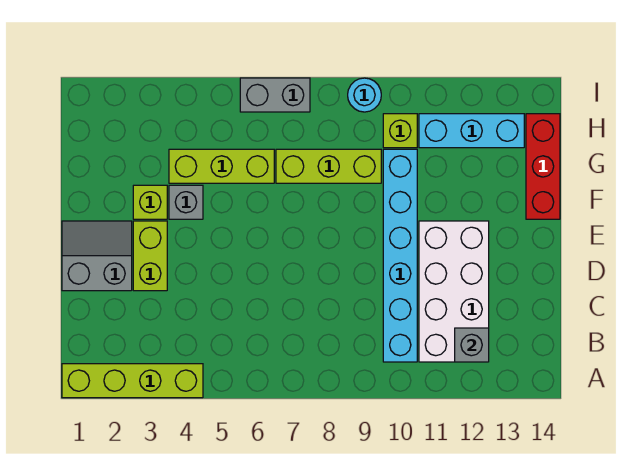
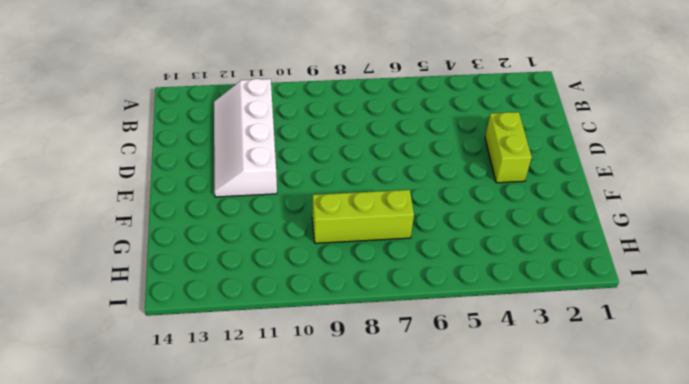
white slope B11:E12 level 1 top 11 -> white brick B11:E12 level 1
none -> lime brick A1:A4 level 1
none -> cyan brick B10:G10 level 1
none -> grey slope D1:E2 level 1 top D

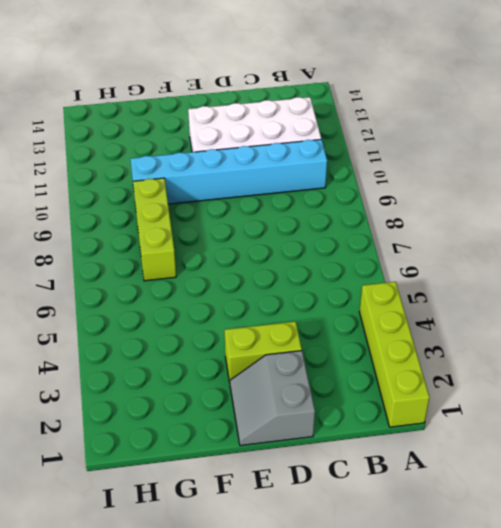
none -> lime brick F3 level 1
none -> grey brick F4 level 1
none -> red brick F14:H14 level 1

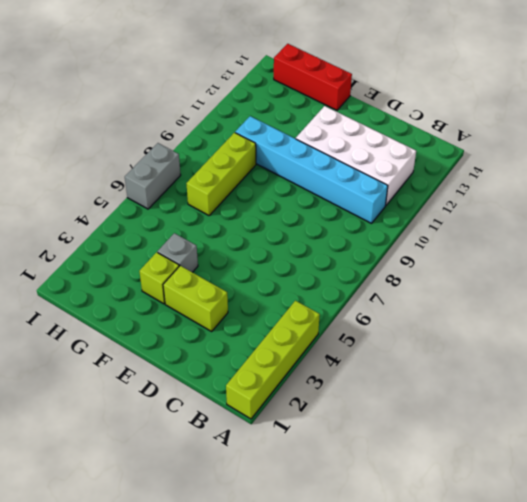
none -> grey slope D1:E2 level 1 top D
none -> lime brick G4:G6 level 1
none -> lime brick H10 level 1

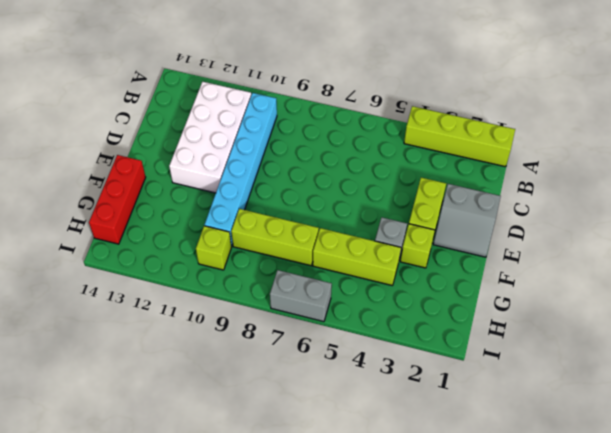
none -> cyan brick H11:H13 level 1
none -> cyan round brick I9 level 1
none -> grey brick B12 level 2

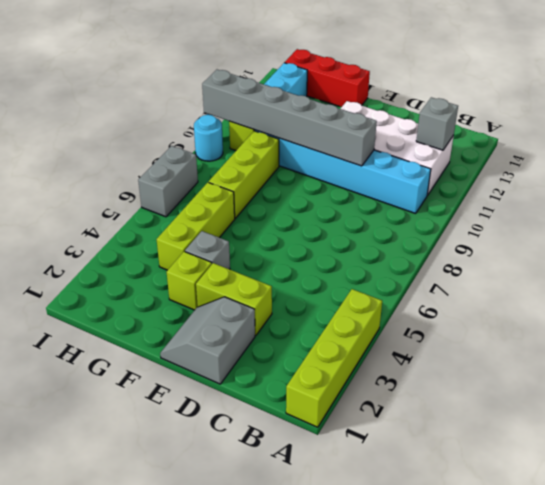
grey brick D10:I10 level 2 -> none

